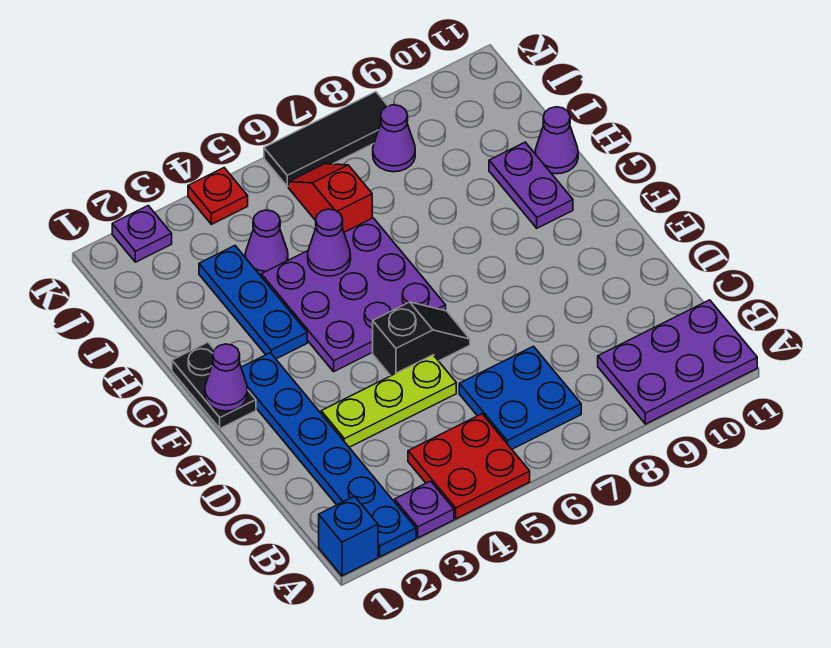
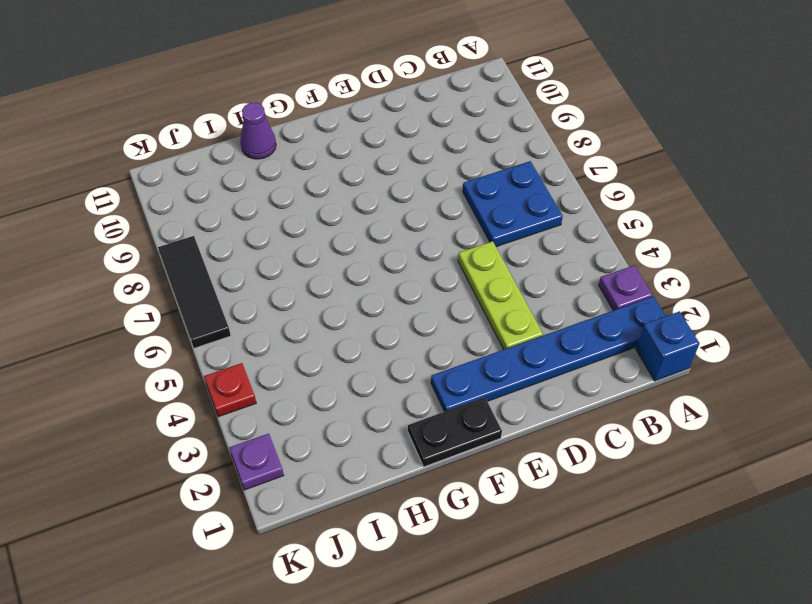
none -> red plate A4:B5 level 1
none -> purple plate A9:B11 level 1
none -> black slope E5:E6 level 1 top 5

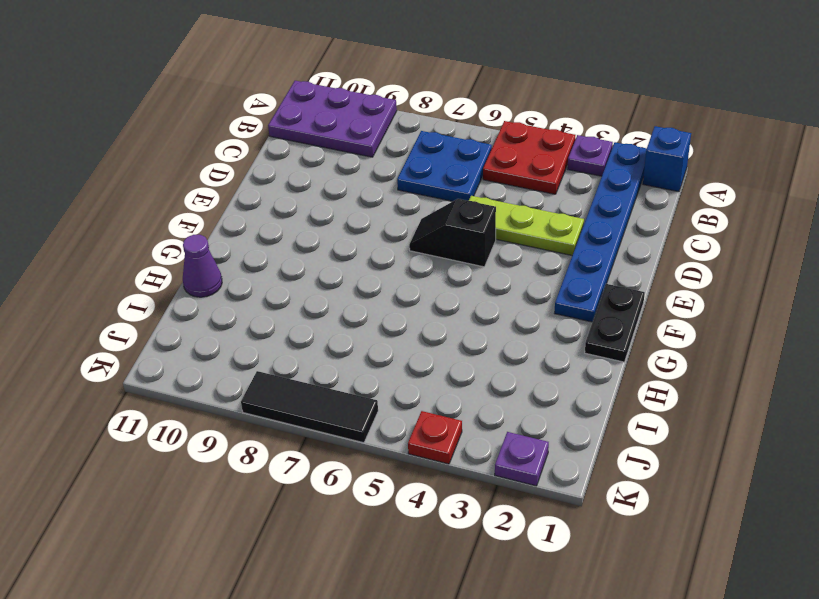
none -> purple plate F4:H6 level 1
none -> blue plate G3:I3 level 1
none -> purple plate G10:H10 level 1

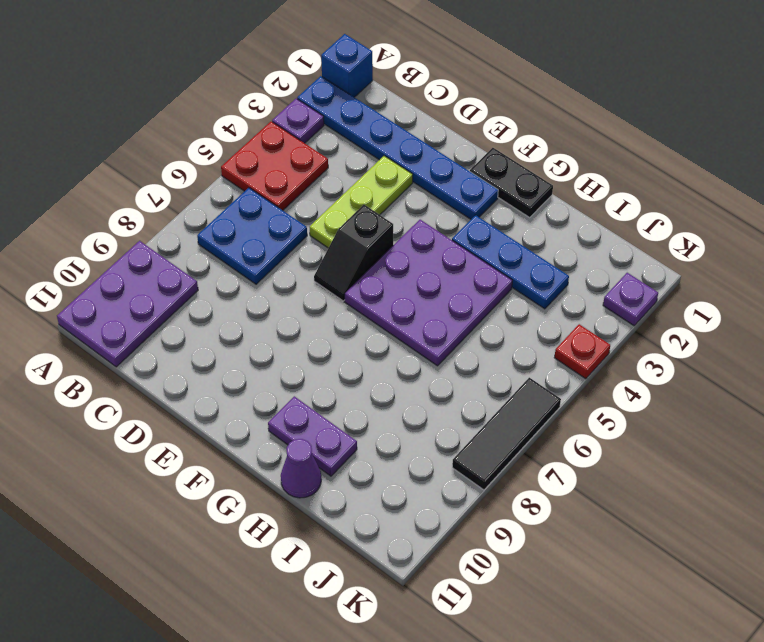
none -> purple cone I4 level 1
none -> red slope I6:J6 level 1 top I
none -> purple cone J8 level 1

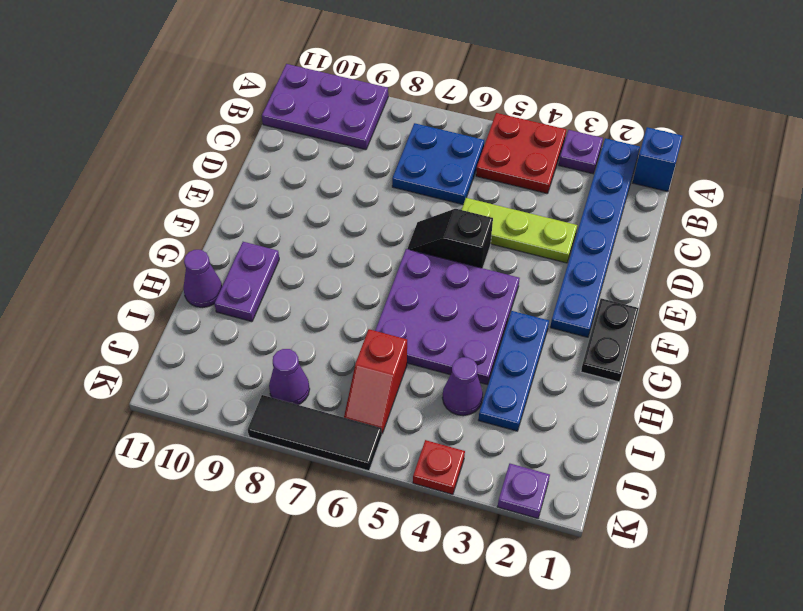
none -> purple cone F1 level 2
none -> purple cone H5 level 2

